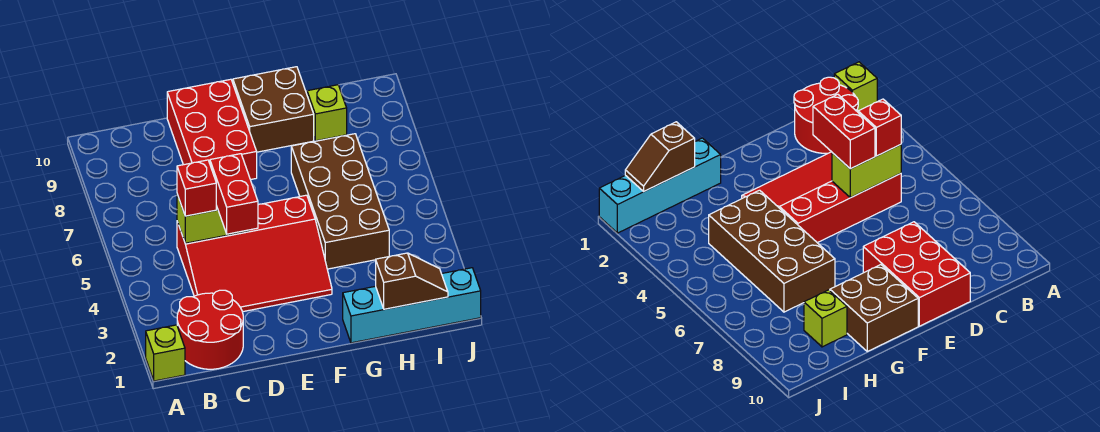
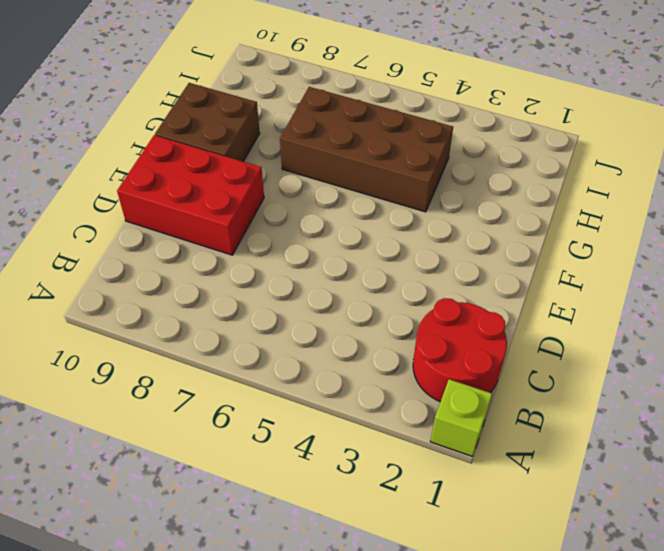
none -> red slope C3:F5 level 1 top 5
none -> cyan brick G1:J1 level 1
none -> lime brick H9 level 1

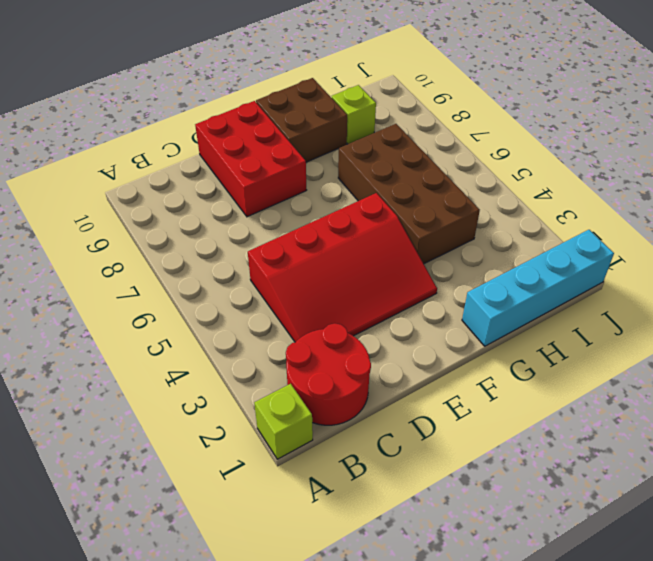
none -> lime brick C5:D5 level 2
none -> brown slope H1:I1 level 2 top H
none -> red brick C5 level 3

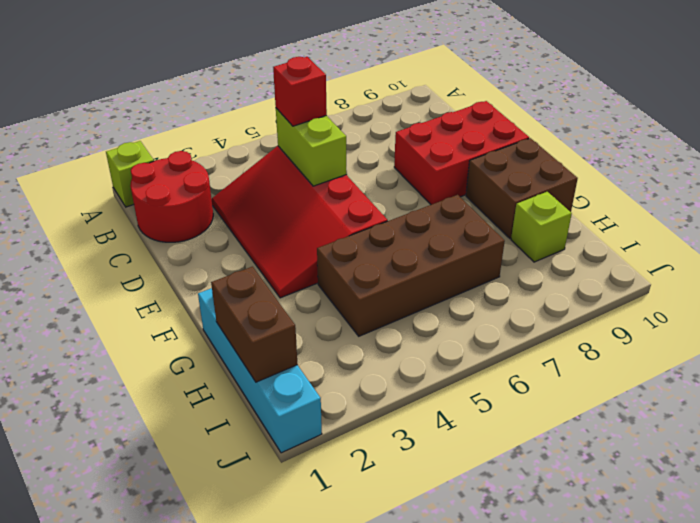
brown brick H1:I1 level 2 -> brown slope H1:I1 level 2 top H
none -> red brick D4:D5 level 3

